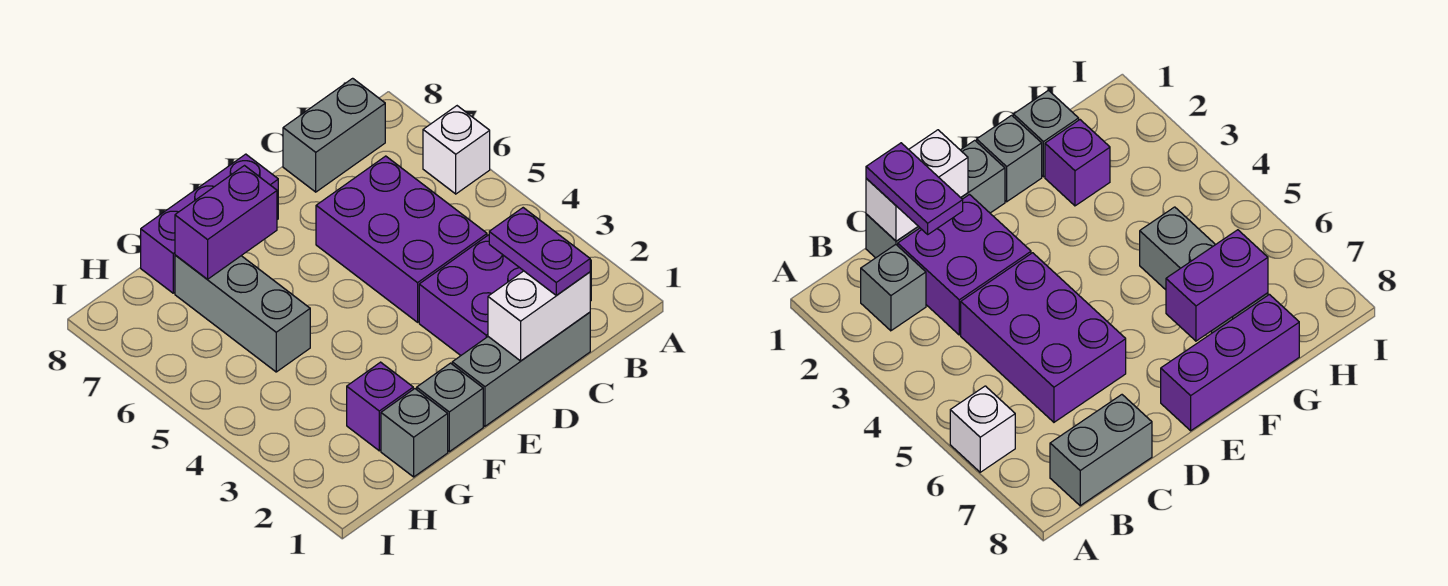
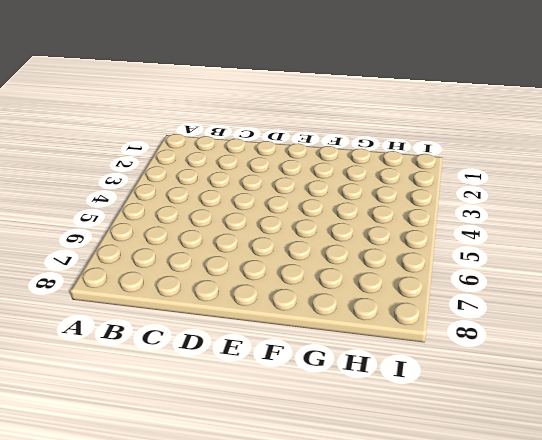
none -> white brick A6 level 1
none -> grey brick B2 level 1
none -> grey brick B8:C8 level 1

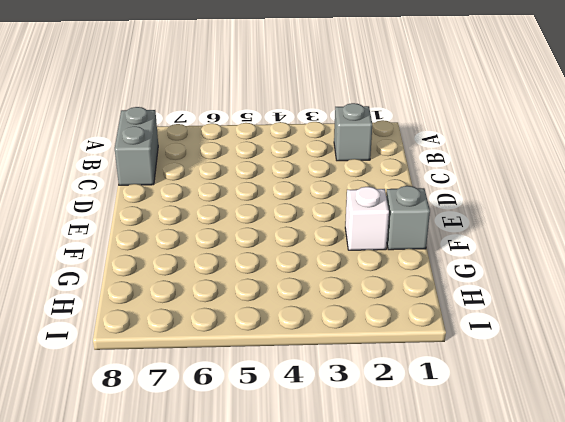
white brick F2 level 1 -> white brick A6 level 1
none -> grey brick C1:E1 level 1
none -> purple brick C2:D3 level 1
none -> purple brick C4:D6 level 1

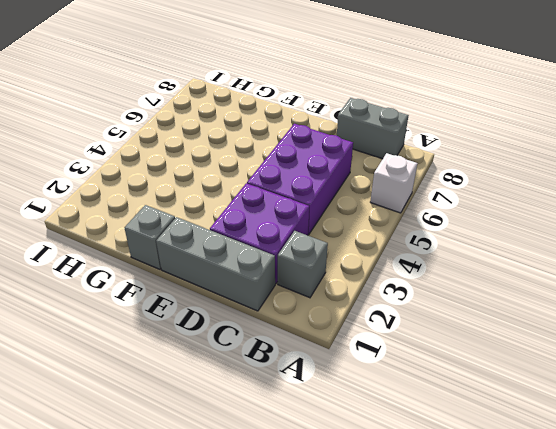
none -> purple brick E8:G8 level 1
none -> grey brick G1 level 1
none -> purple brick G2 level 1

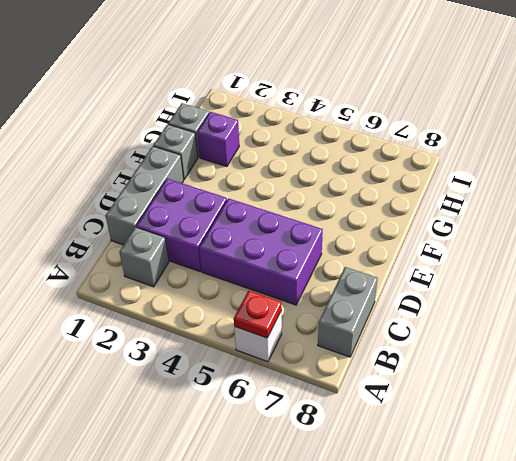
red plate A6 level 2 -> none
none -> purple brick E8:G8 level 1
none -> grey brick G5:G7 level 1
none -> white brick C1:D1 level 2

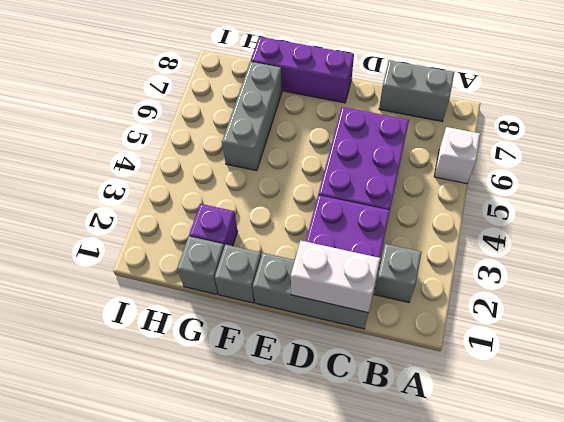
none -> purple brick F7:G7 level 2
none -> purple plate C1:C2 level 3

